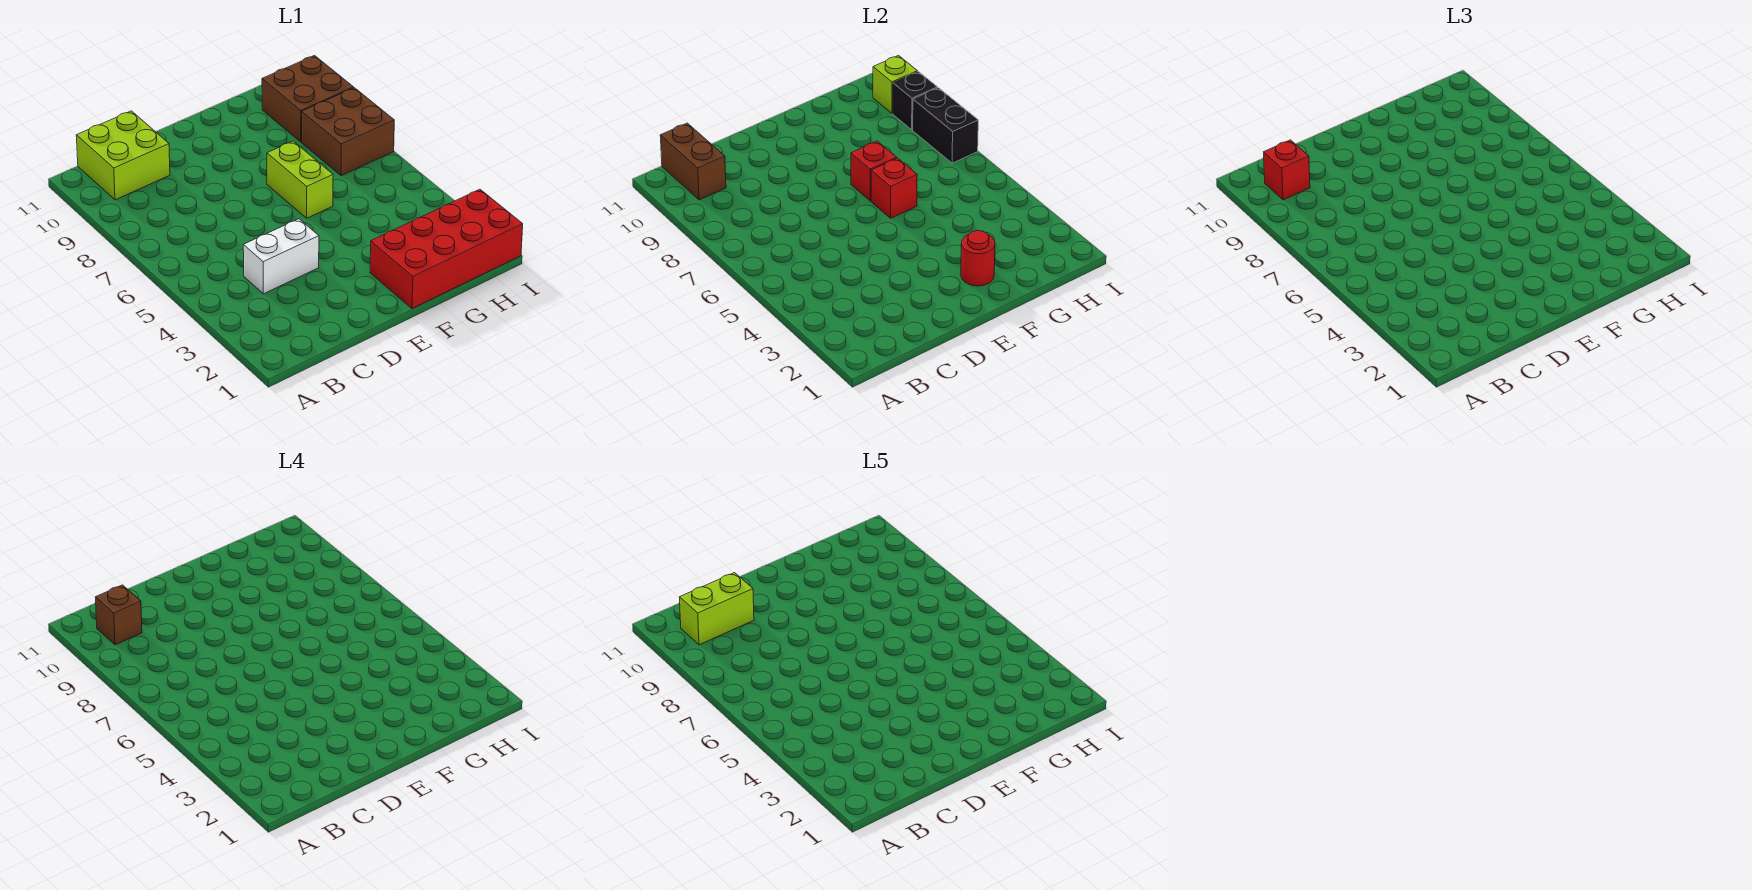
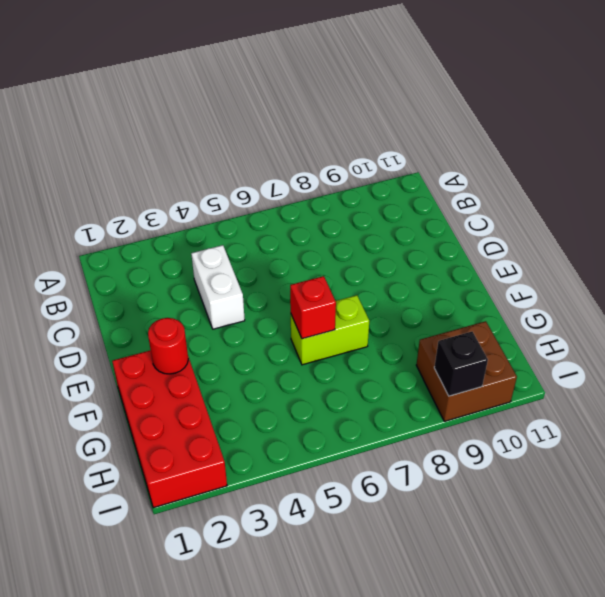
none -> lime brick B10:C11 level 1
none -> brown brick H7:I8 level 1
none -> brown brick B10:B11 level 2

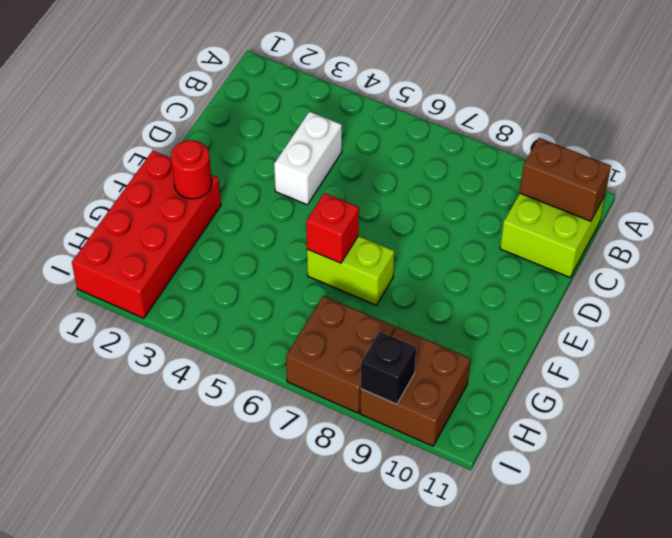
none -> red brick F7 level 2
none -> black brick I7:I8 level 2
none -> lime brick I10 level 2

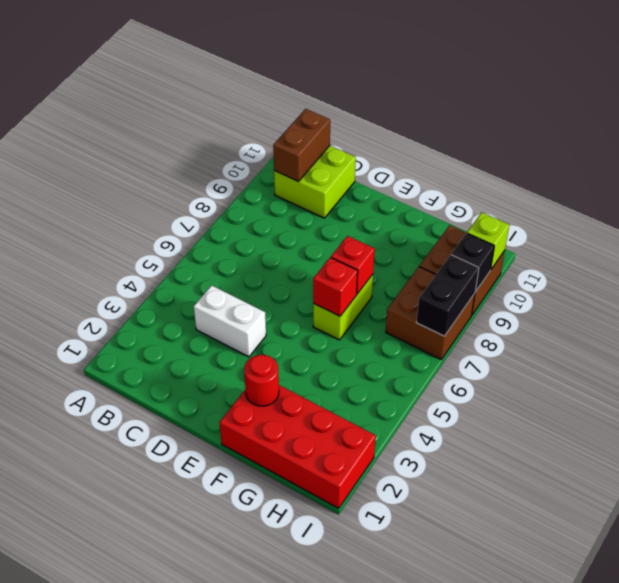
none -> red brick B10 level 3
none -> brown brick B10 level 4
none -> lime brick B10:C10 level 5

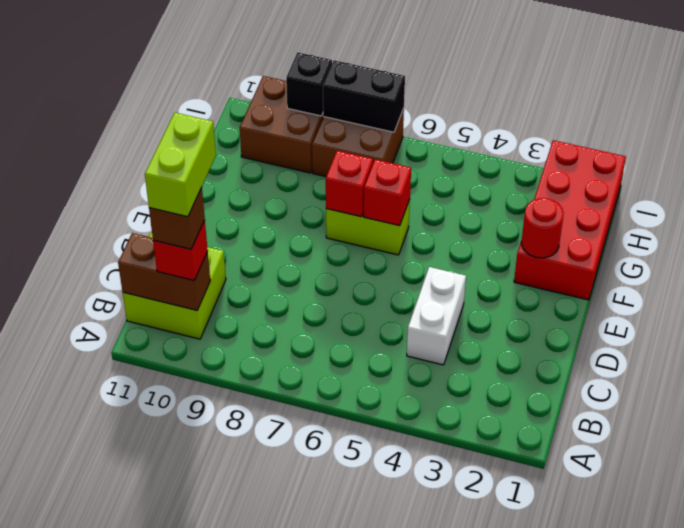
none -> lime brick I10 level 2

